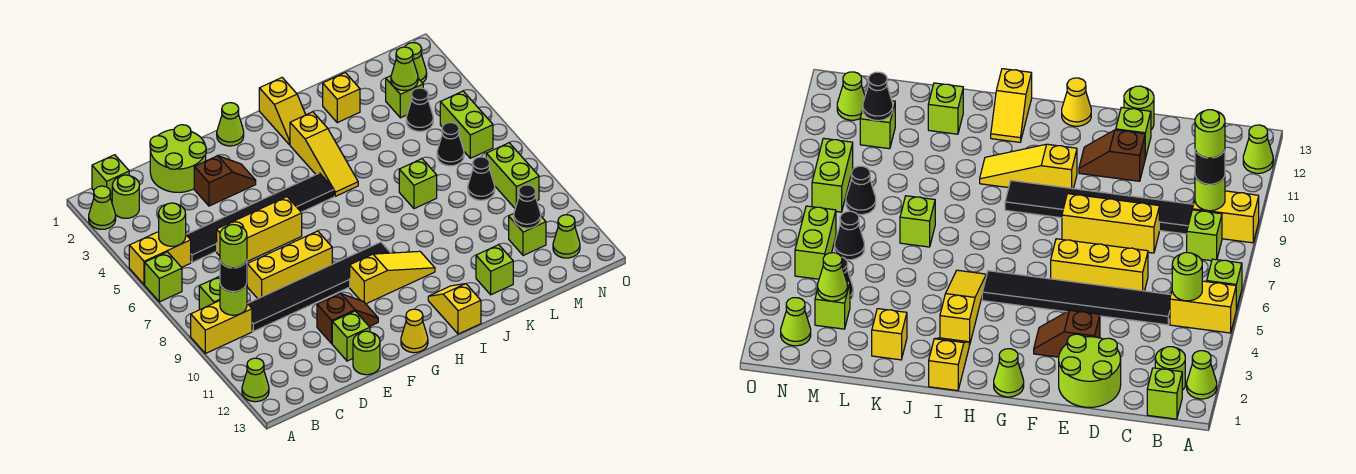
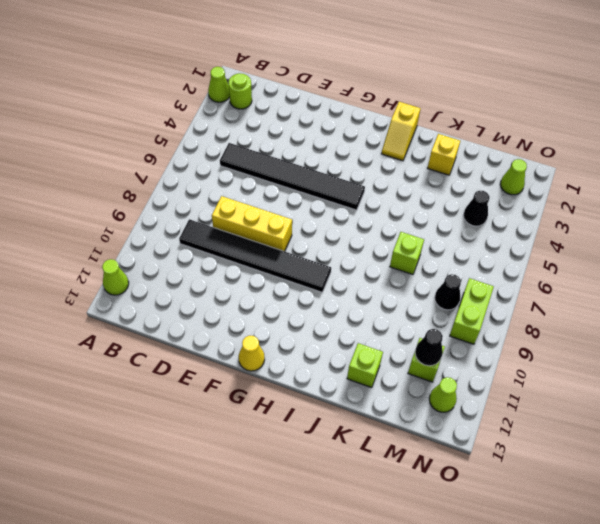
none -> yellow brick A5:B5 level 1
none -> lime brick A6 level 1
none -> yellow brick A9:B9 level 1
none -> lime brick B1 level 1

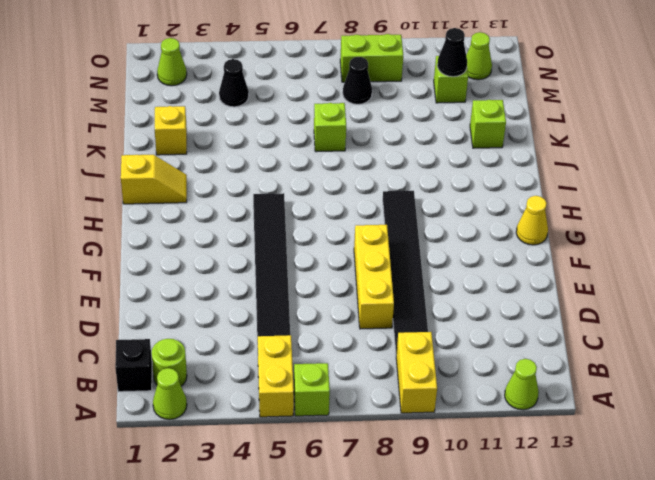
black brick B1 level 1 -> lime brick B1 level 1
none -> lime brick B8 level 1
none -> lime round brick D1:E2 level 1
none -> yellow brick D6:F6 level 1
none -> brown slope E3:F3 level 1 top E

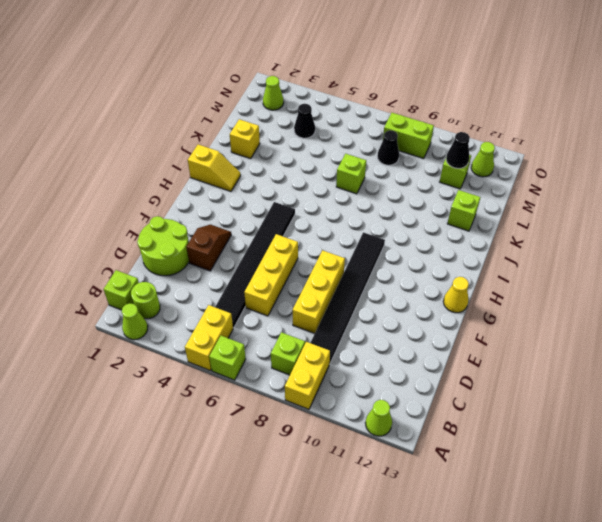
none -> brown slope E11:F11 level 1 top E
none -> lime brick E12 level 1
none -> lime round brick E13 level 1
none -> lime cone G1 level 1

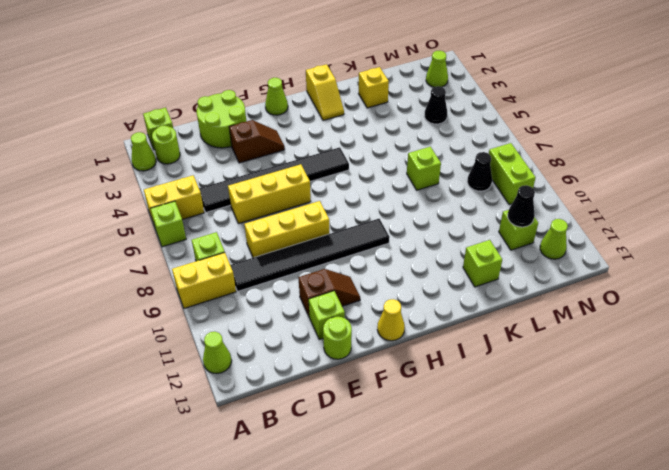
none -> yellow slope G10:I10 level 1 top G
none -> yellow slope I3:I5 level 1 top 3
none -> yellow slope I12:I13 level 1 top 13
none -> lime brick M3 level 1

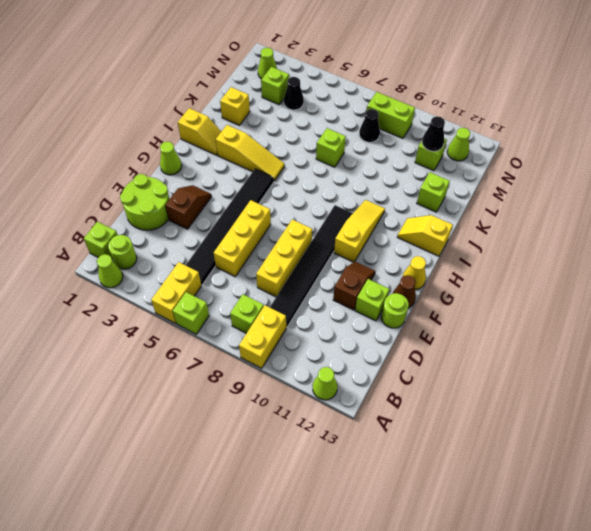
brown cone F13 level 1 -> none
none -> black cone M6 level 1
none -> lime brick N5:N6 level 1
none -> lime round brick B5 level 2
none -> lime round brick B9 level 2

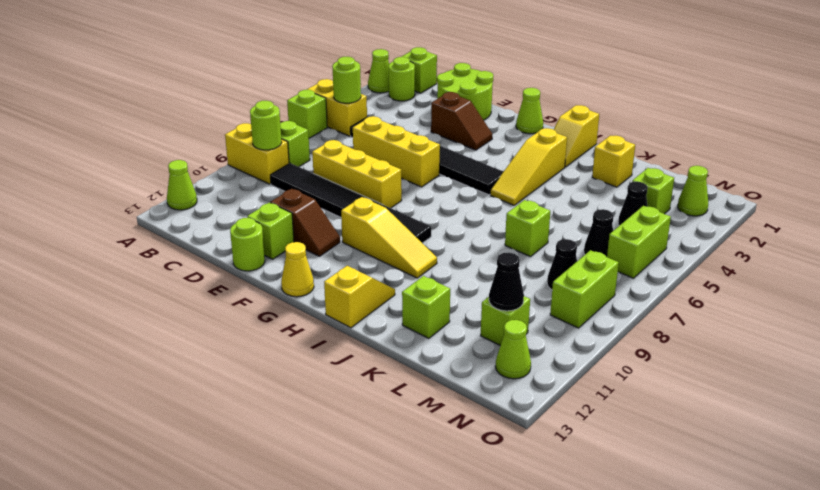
none -> lime cone M3 level 2
none -> black round brick B9 level 3
none -> lime round brick B9 level 4

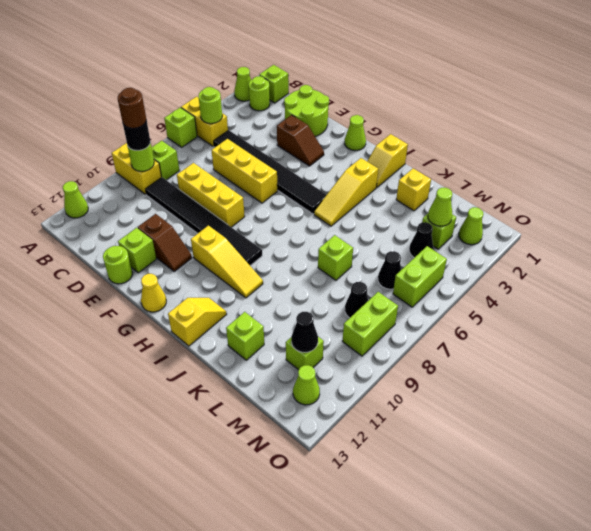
brown round brick B9 level 4 -> lime round brick B9 level 4

